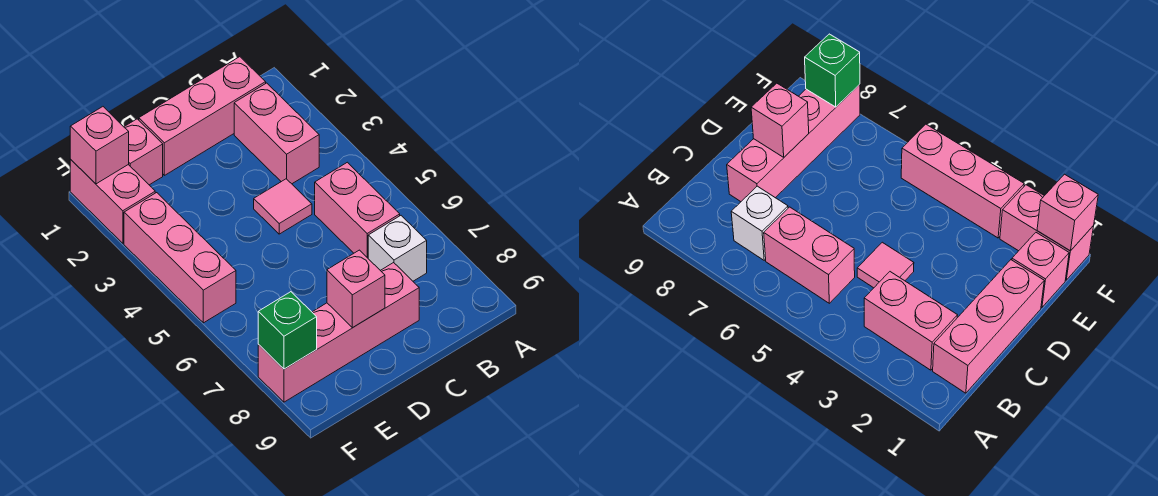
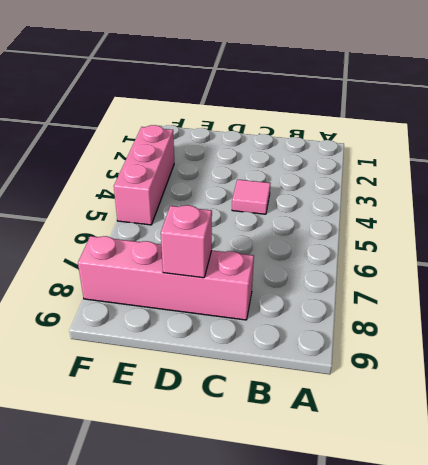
none -> pink brick B1:D1 level 1
none -> pink brick B2:B3 level 1
none -> pink brick B5:B6 level 1

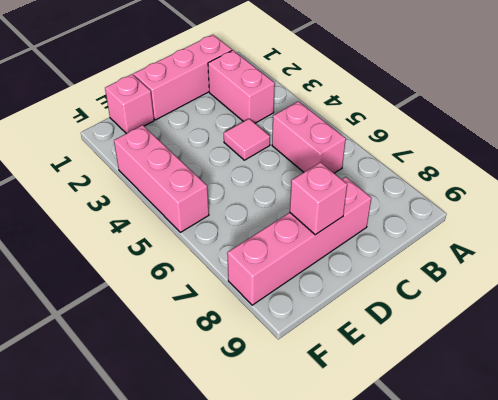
none -> white brick B7 level 1
none -> pink brick F1:F2 level 1
none -> pink brick F1 level 2

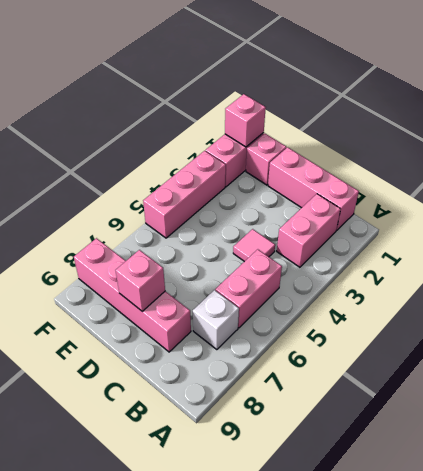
none -> green brick F8 level 2

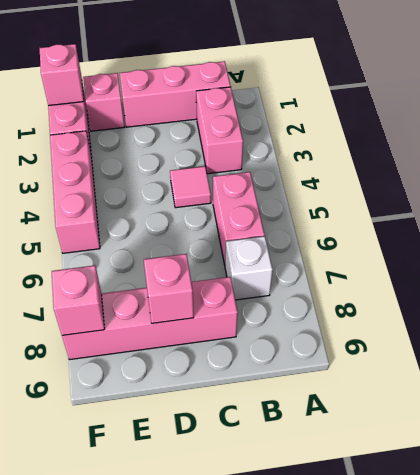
pink brick F8 level 2 -> green brick F8 level 2

